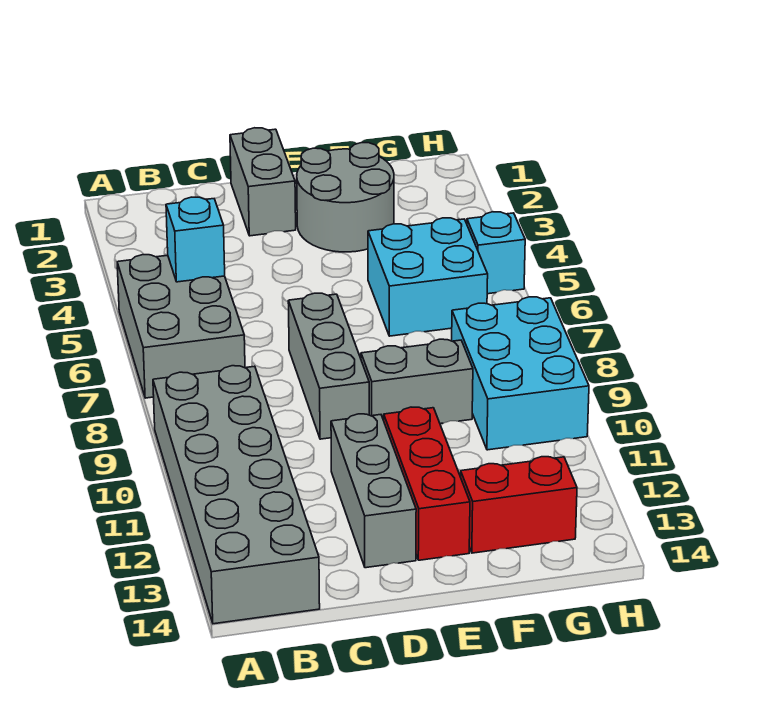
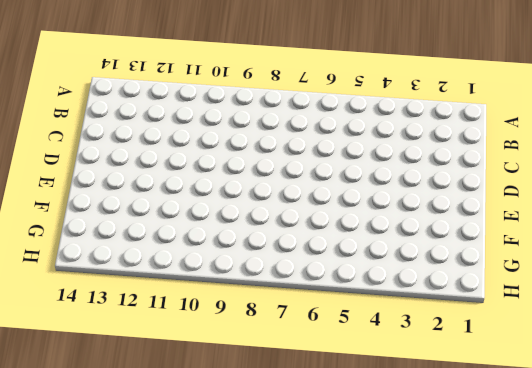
none -> grey brick A5:B7 level 1
none -> grey brick A9:B14 level 1
none -> grey brick D1:D2 level 1

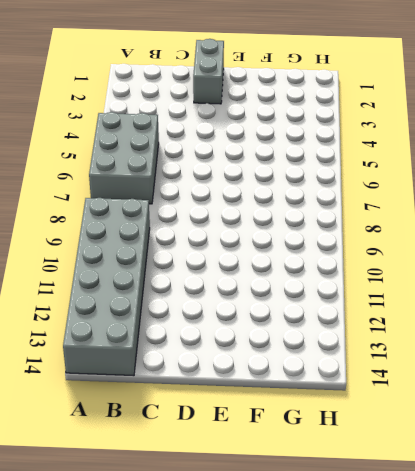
none -> grey brick D7:D9 level 1
none -> grey brick D11:D13 level 1
none -> grey round brick E2:F3 level 1

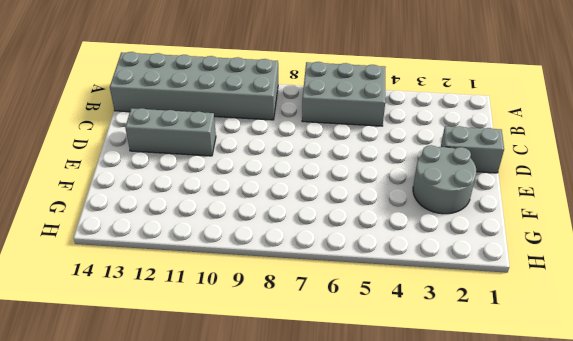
none -> grey brick D7:D9 level 1
none -> grey brick E9:F9 level 1
none -> red brick E11:E13 level 1

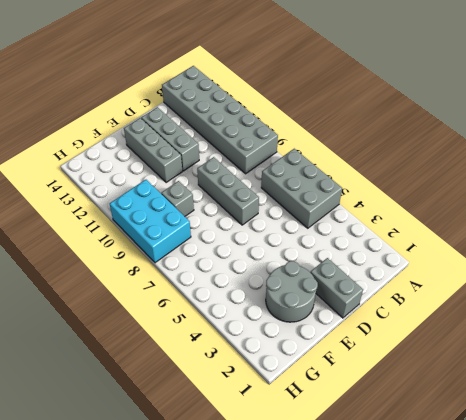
grey brick E11:E13 level 1 -> red brick E11:E13 level 1
grey brick F9 level 1 -> grey brick E9:F9 level 1
none -> cyan brick F5:G6 level 1
none -> red brick F13:G13 level 1
none -> cyan brick H5 level 1

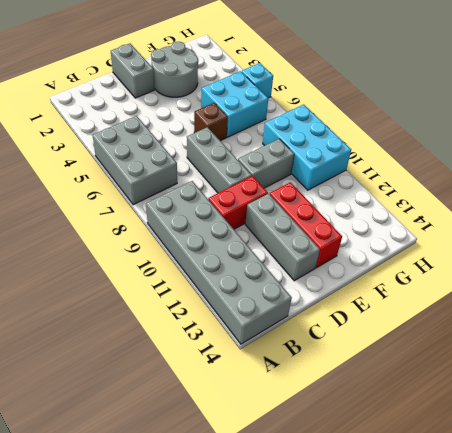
red brick C10:D10 level 1 -> red brick F13:G13 level 1
brown brick E6 level 1 -> none
none -> cyan brick B5 level 2

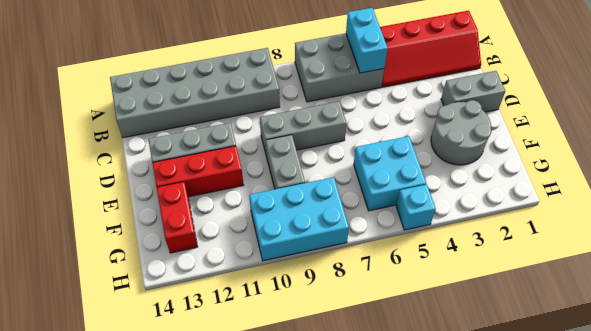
red slope A1:B4 level 1 top A -> none
cyan brick A5:B5 level 2 -> cyan brick B5 level 2

